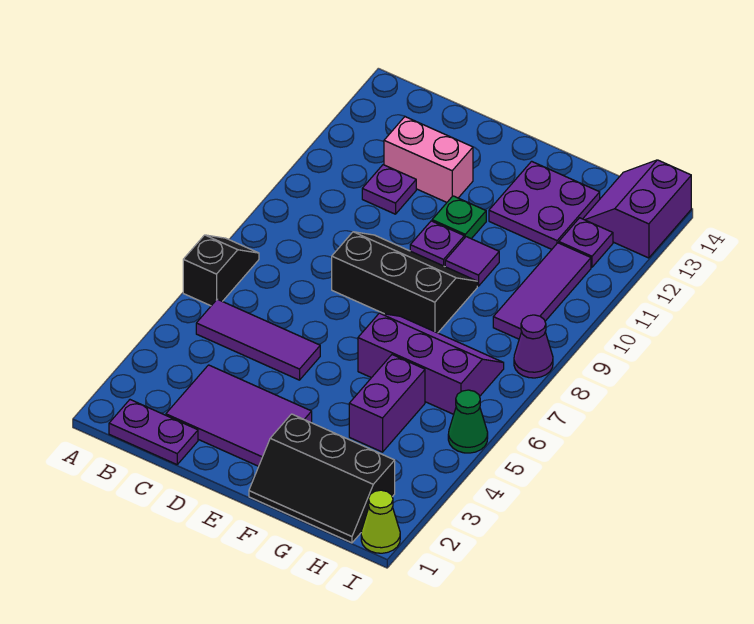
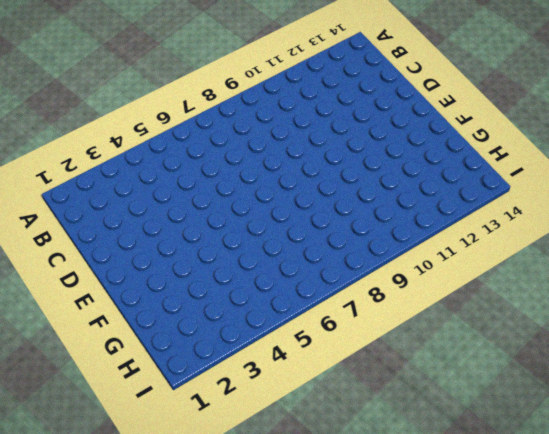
none -> black slope A6:A7 level 1 top 6
none -> purple plate B1:C1 level 1
none -> purple tile B5:D5 level 1

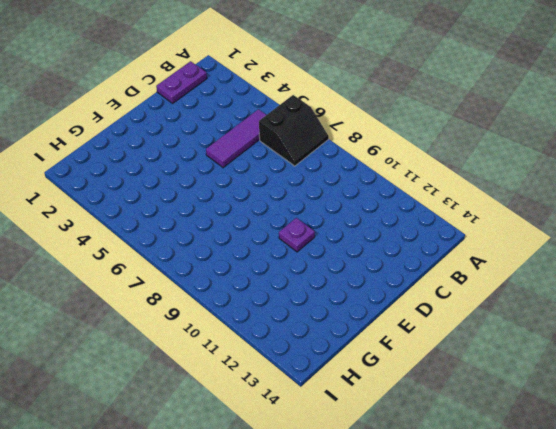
black slope A6:B7 level 1 top 6 -> black slope A6:A7 level 1 top 6
none -> purple tile C2:E3 level 1
none -> purple plate C11 level 1
none -> pink brick C12:D12 level 1

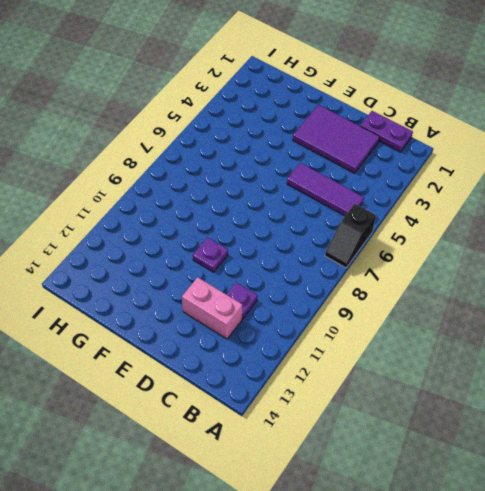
none -> black slope D8:F9 level 1 top 8
none -> green plate E11 level 1
none -> black slope F1:H2 level 1 top 2

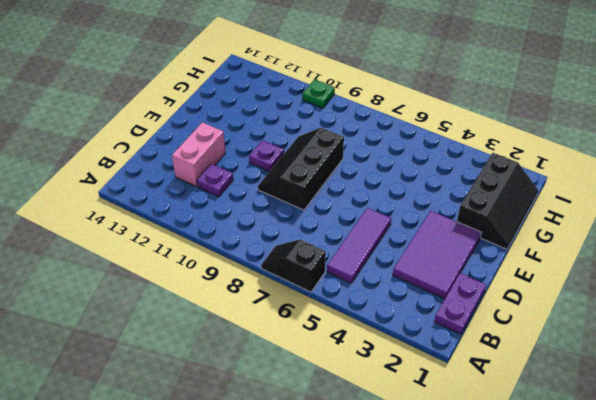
green plate I10 level 1 -> green plate E11 level 1
none -> purple slope F6:H7 level 1 top 6
none -> purple tile F10 level 1
none -> purple plate F12:G13 level 1

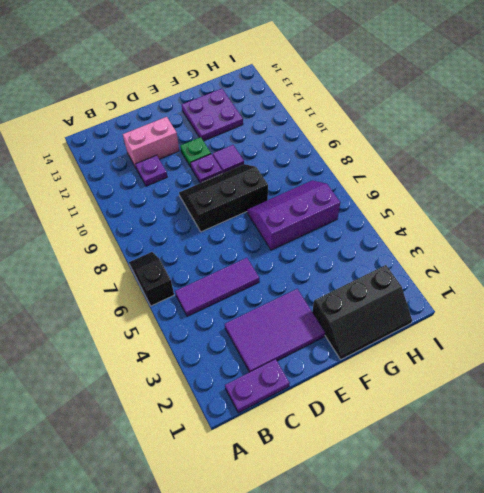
none -> purple brick G4:G5 level 1
none -> purple tile H9:H11 level 1
none -> purple plate H12 level 1

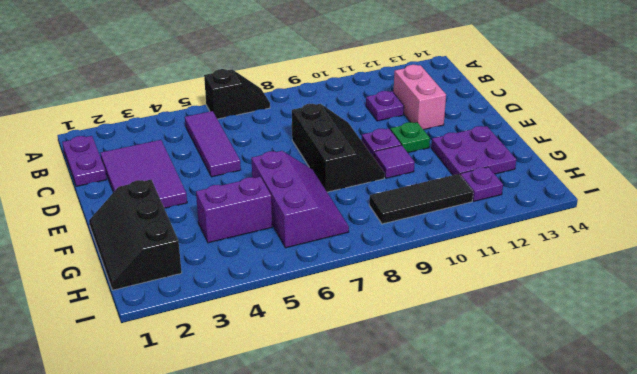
black tile H9:H11 level 1 -> purple tile H9:H11 level 1
none -> purple slope H13:I14 level 1 top I
none -> lime cone I1 level 1
none -> green cone I5 level 1

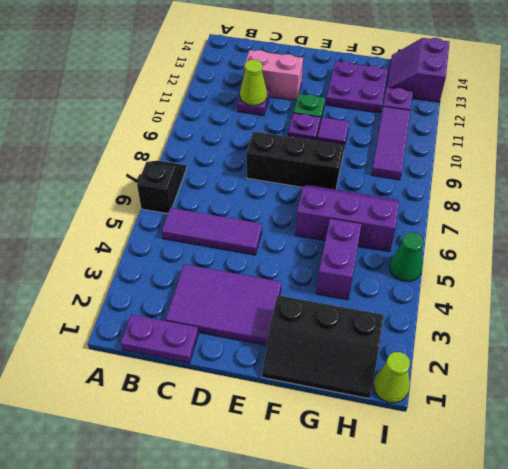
lime cone C11 level 2 -> none
none -> purple cone I8 level 1

